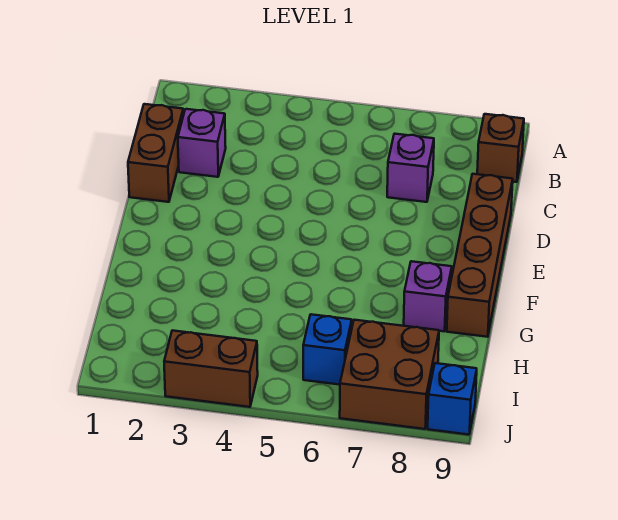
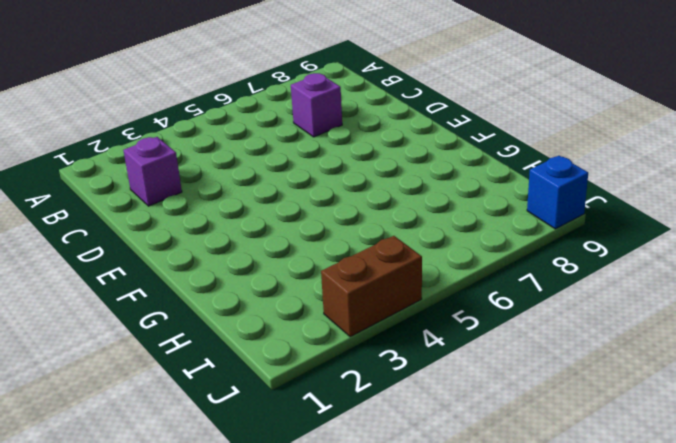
none -> brown brick B9 level 1
none -> brown brick C1:D1 level 1

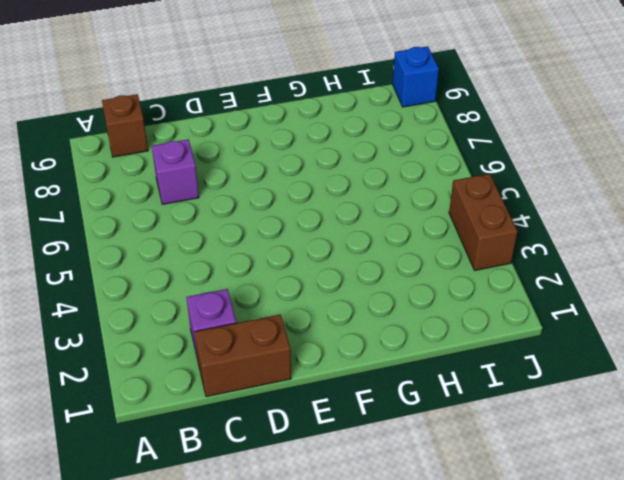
none -> brown brick D9:G9 level 1
none -> purple brick G8 level 1

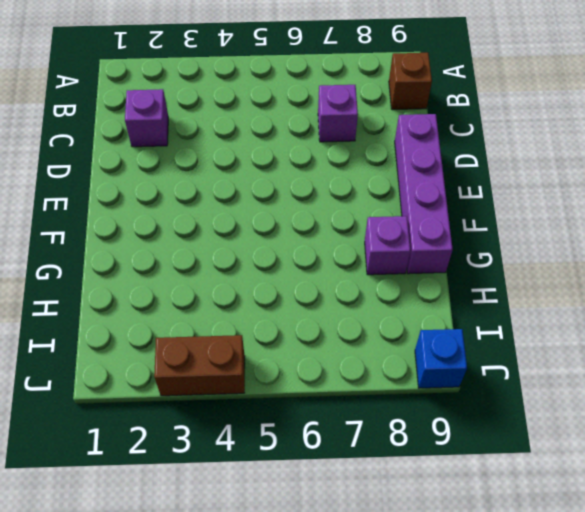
purple brick D9:G9 level 1 -> brown brick D9:G9 level 1
none -> brown brick C1:D1 level 1
none -> blue brick I6 level 1

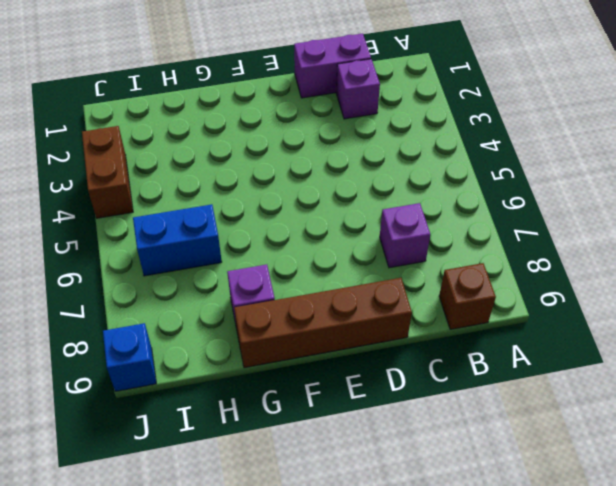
purple brick C1:D1 level 1 -> brown brick C1:D1 level 1
blue brick H6:I6 level 1 -> blue brick I6 level 1
none -> brown brick I7:J8 level 1

